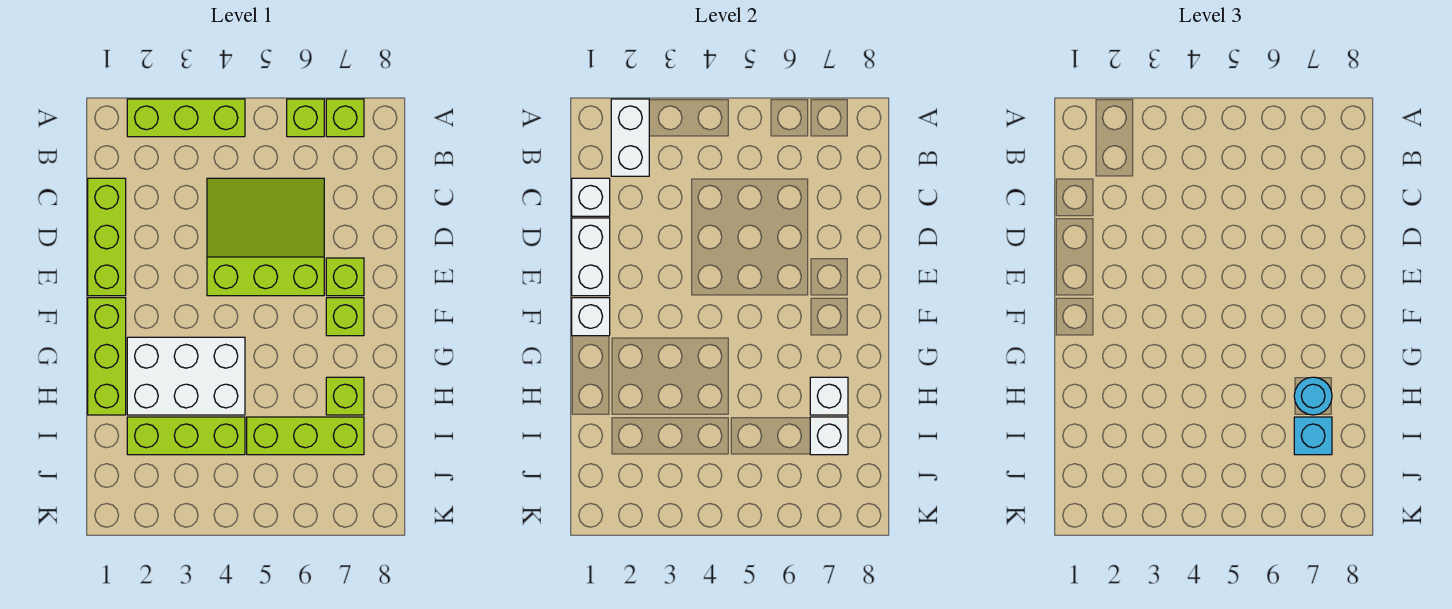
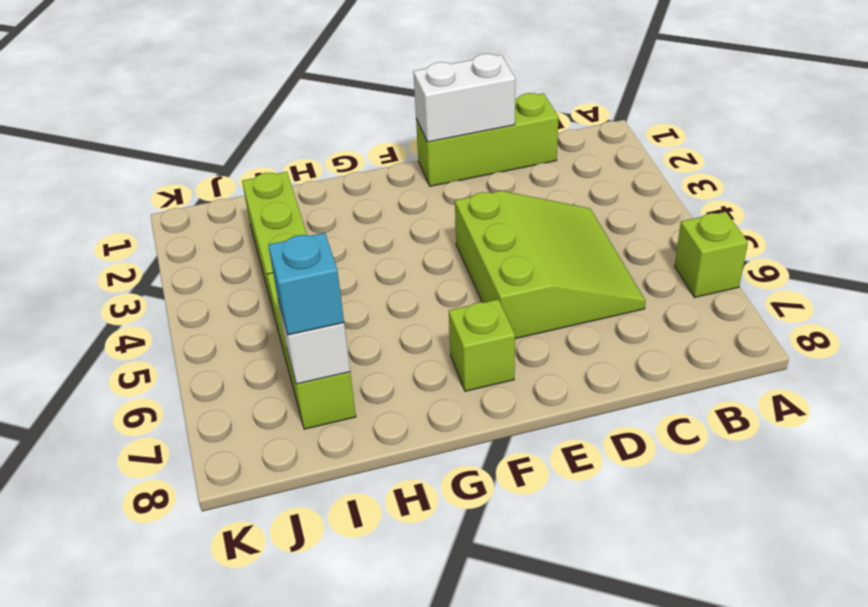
none -> lime brick A2:A4 level 1
none -> lime brick A7 level 1
none -> lime brick E7 level 1

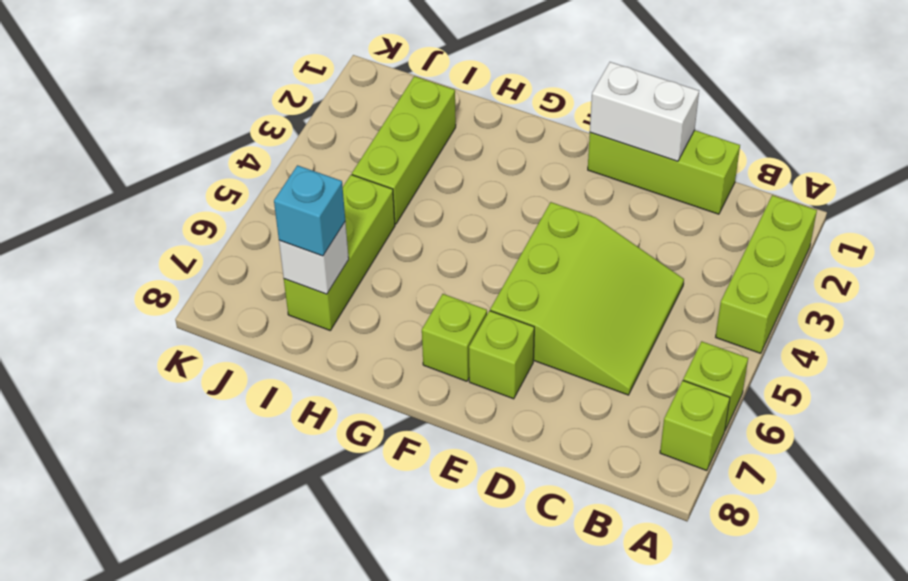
none -> lime brick F1:H1 level 1
none -> white brick G2:H4 level 1
none -> lime brick H7 level 1

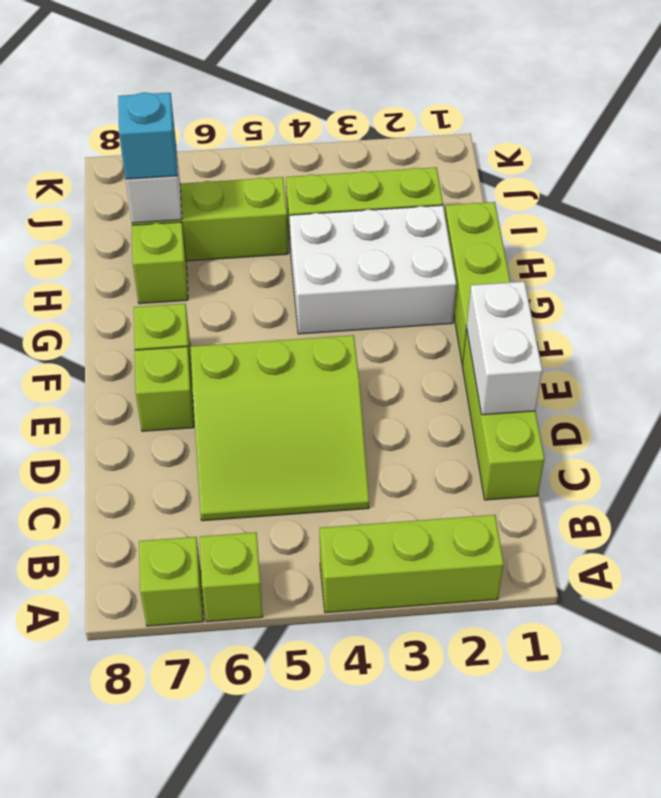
none -> white brick A2:B2 level 2
none -> white brick C1 level 2
none -> white brick F1 level 2

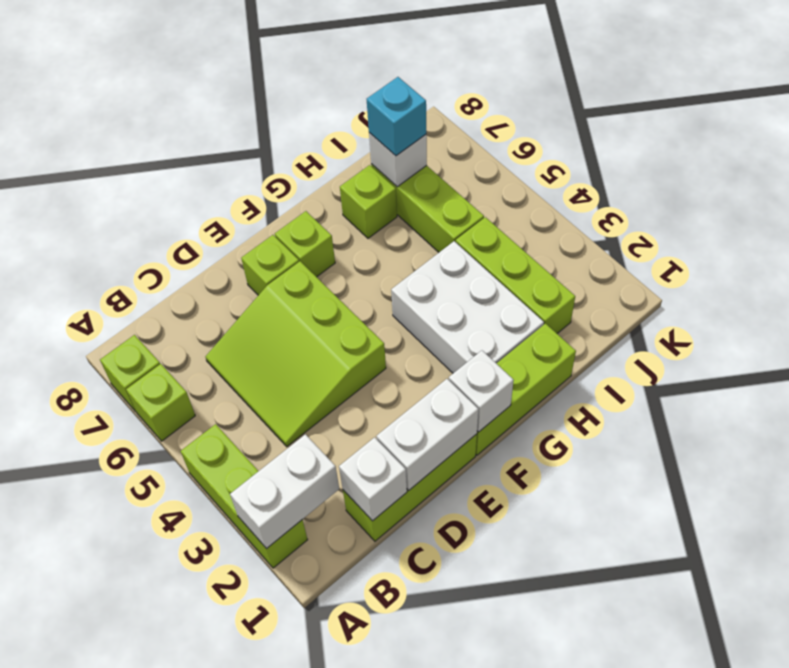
none -> white brick H7 level 2
none -> cyan round brick H7 level 3

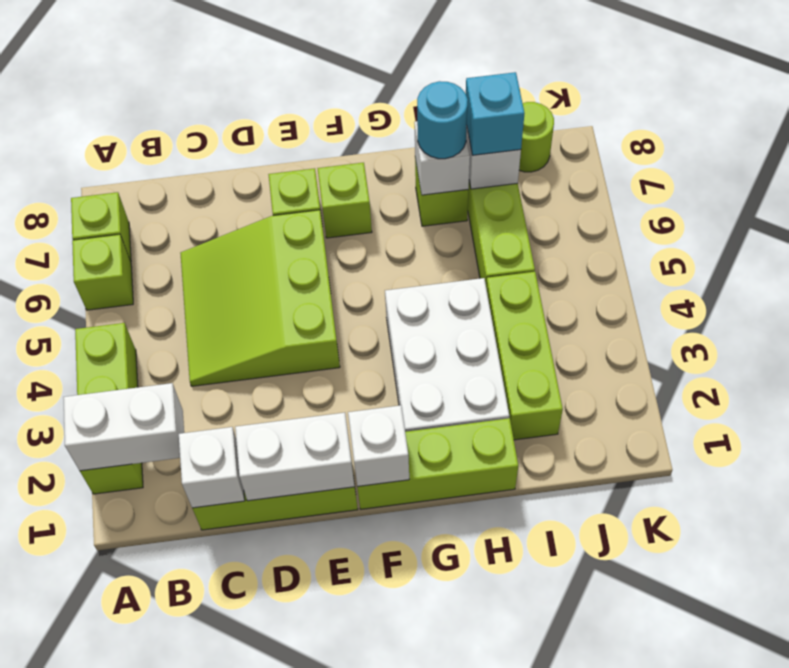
lime round brick J8 level 1 -> none

